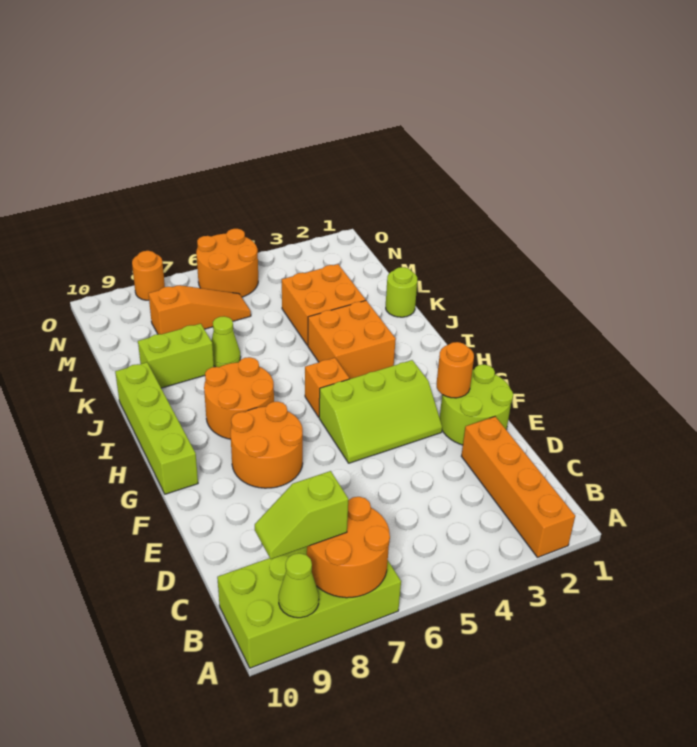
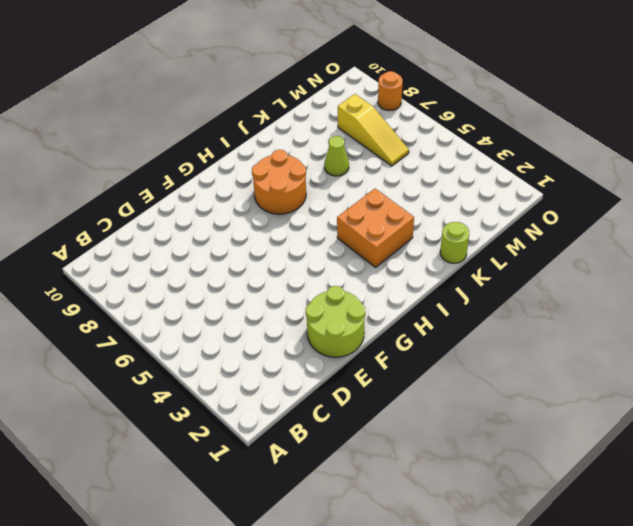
yellow slope M6:M8 level 1 top 8 -> orange slope M6:M8 level 1 top 8
none -> orange brick A2:D2 level 1
none -> lime brick A7:B10 level 1
none -> lime slope F3:G5 level 1 top G

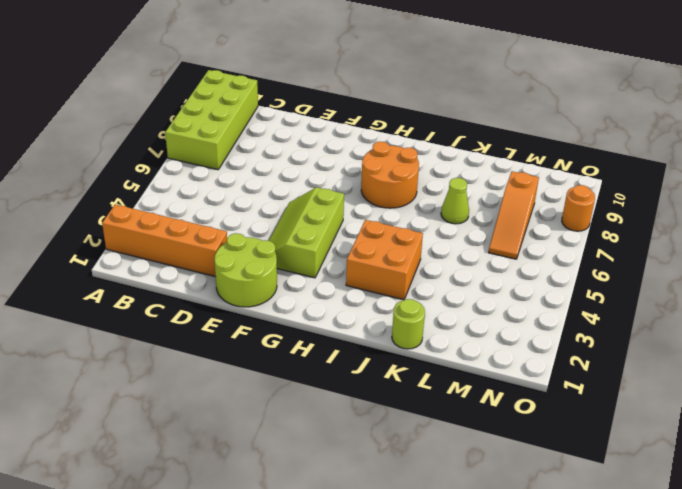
none -> orange round brick F7:G8 level 1
none -> lime brick G10:J10 level 1
none -> orange brick H5 level 1

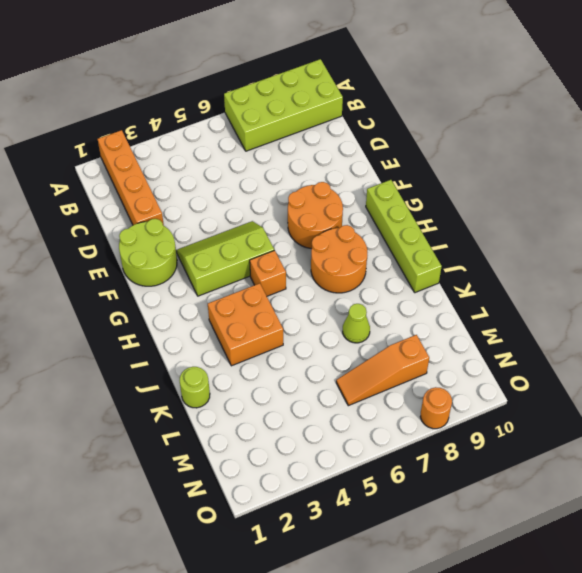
none -> orange brick K3:L4 level 1
none -> lime brick K8:K9 level 1
none -> orange round brick N5:O6 level 1

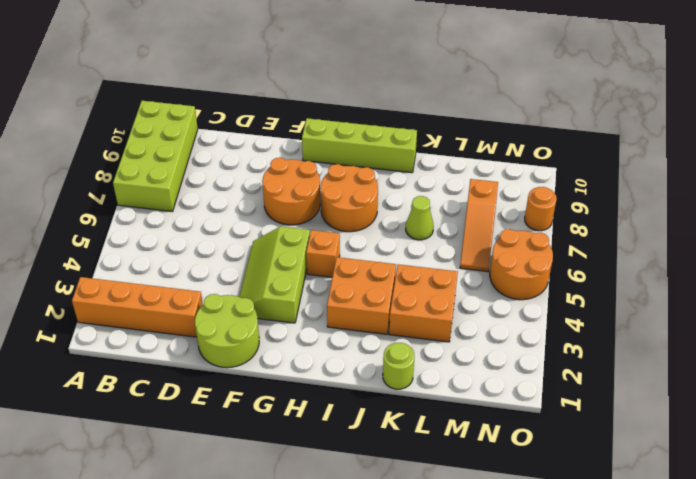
none -> lime brick K8:K9 level 1
none -> orange round brick A7:B8 level 2
none -> lime cone A9 level 2

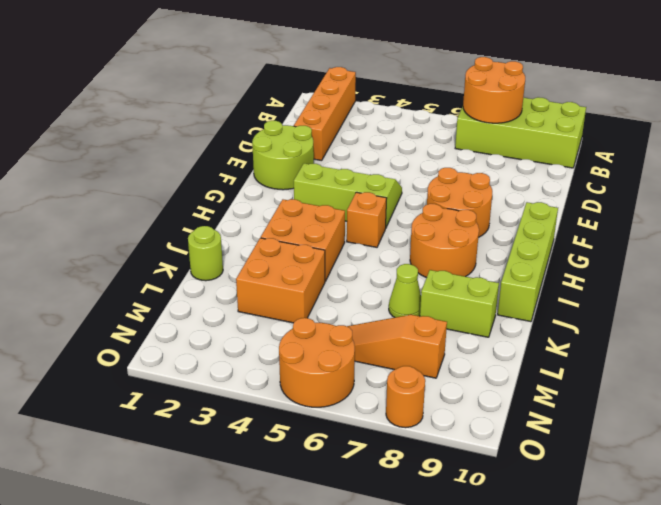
none -> lime cone A9 level 2
none -> orange round brick F2 level 2
none -> lime slope B8:B9 level 3 top 8

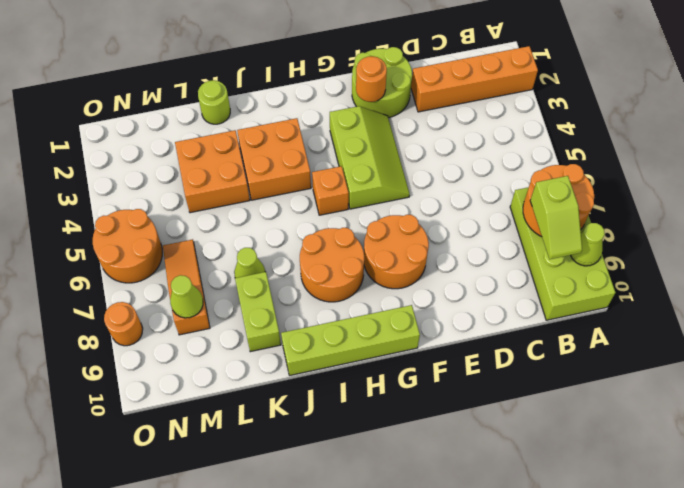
lime cone M8 level 2 -> none

